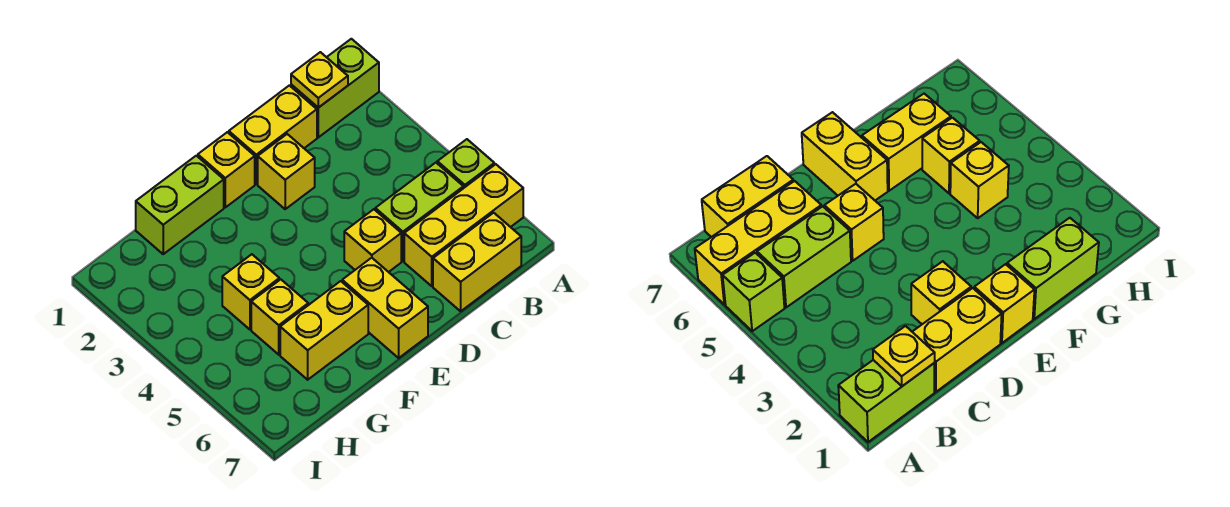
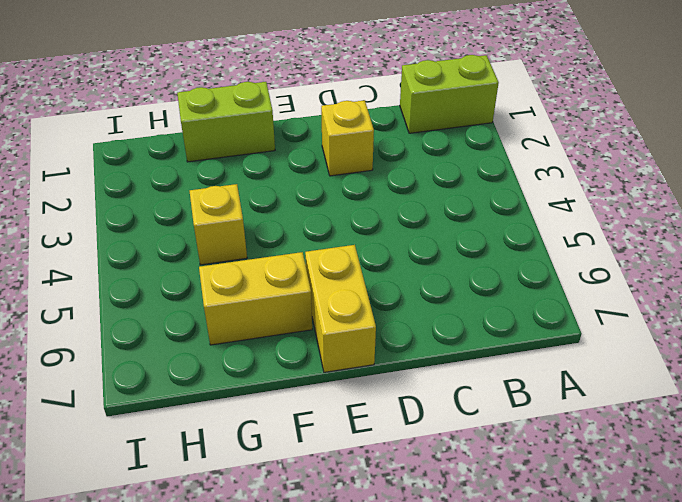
none -> lime brick A5 level 1
none -> yellow brick A6:C6 level 1
none -> lime brick B5:C5 level 1

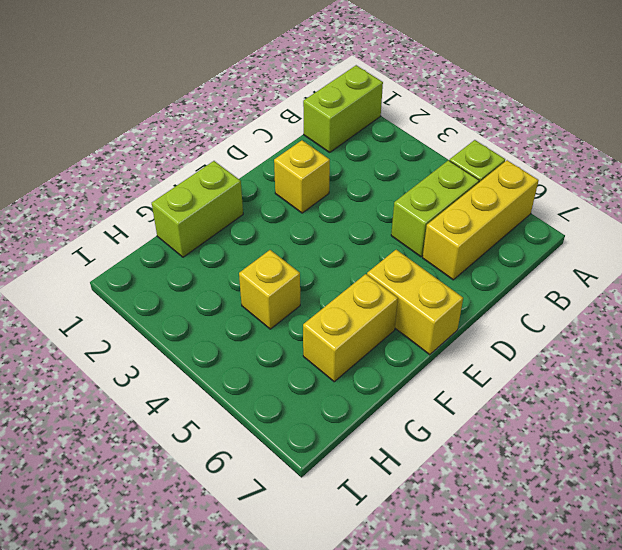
none -> yellow brick B7:C7 level 1
none -> yellow brick C1:D1 level 1
none -> yellow brick D5 level 1

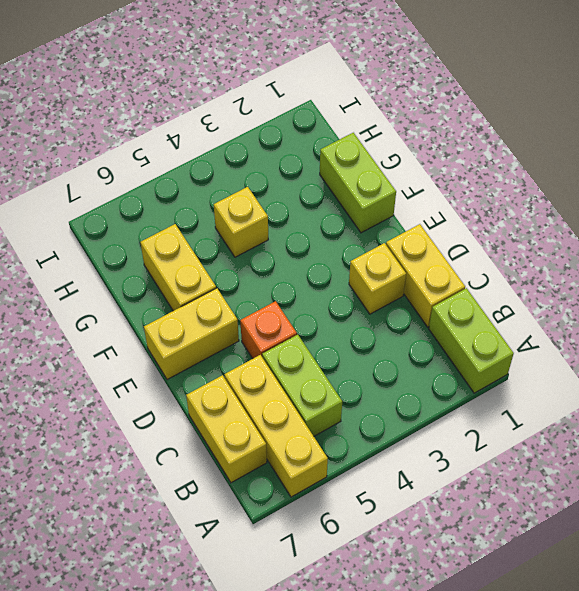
orange brick D5 level 1 -> yellow brick D5 level 1
none -> lime brick A5 level 1
none -> yellow brick E1 level 1
none -> yellow brick G5 level 1

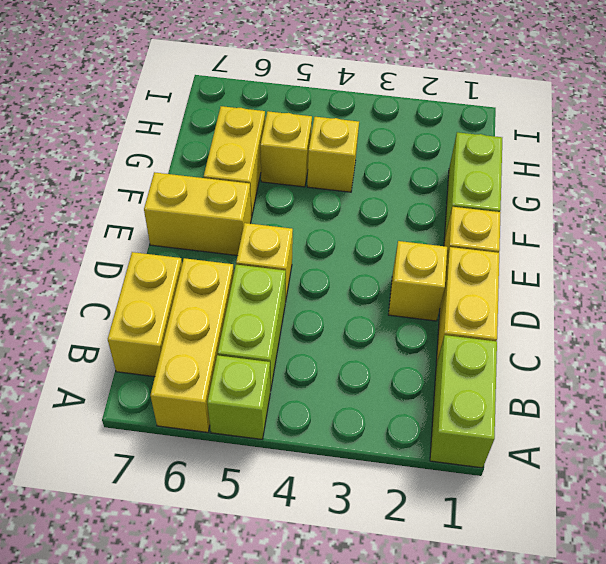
none -> yellow plate B1 level 2

